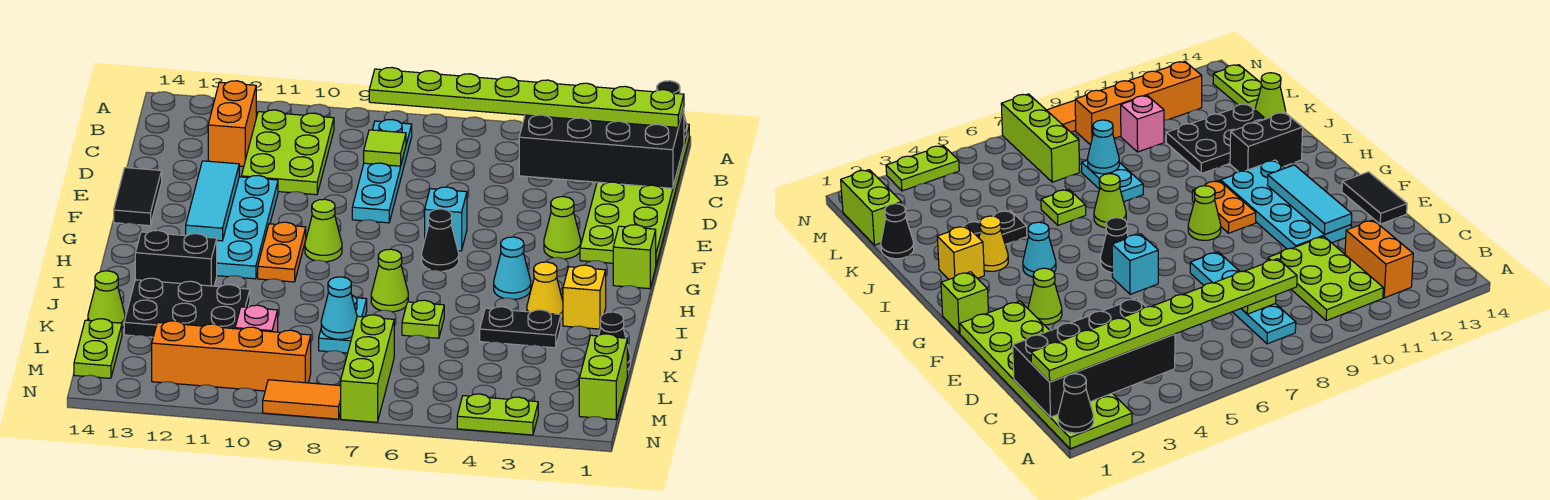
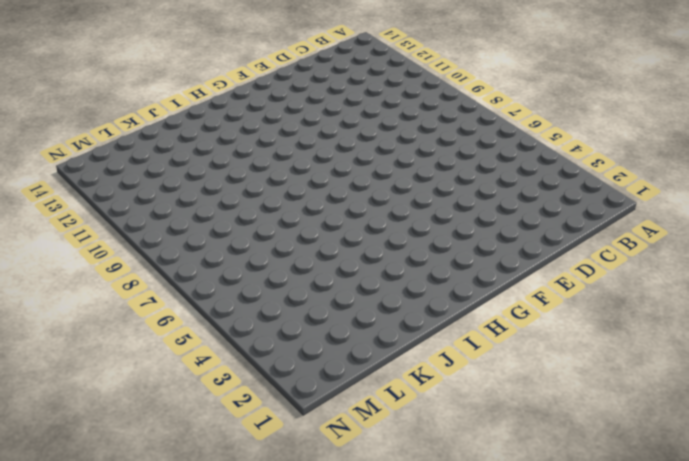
none -> lime plate A1:F2 level 1
none -> cyan plate B8:E8 level 1
none -> lime plate B10:D11 level 1
none -> orange brick B12:C12 level 1

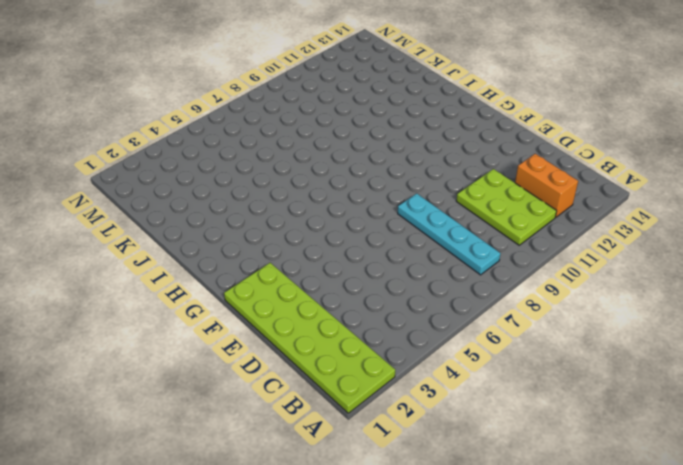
none -> cyan plate E11:H12 level 1
none -> black tile E14:F14 level 1
none -> lime cone F3 level 1
none -> cyan brick F6 level 1

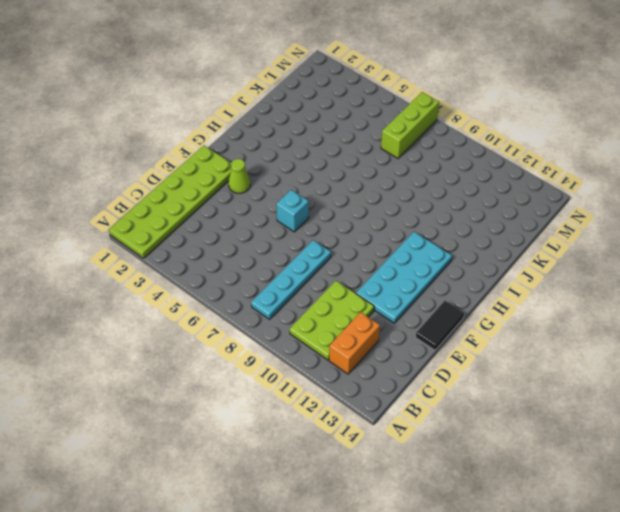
none -> lime brick G1 level 1
none -> black cone G6 level 1
none -> lime cone G9 level 1
none -> orange plate G10:H10 level 1

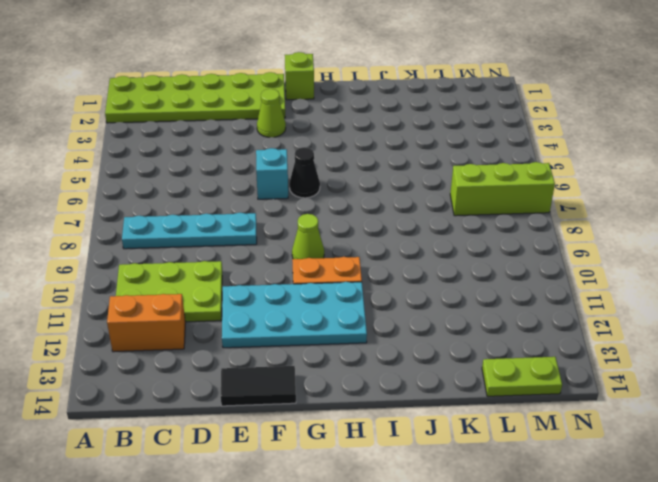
none -> cyan cone H4 level 1
none -> yellow brick I2 level 1
none -> yellow cone I3 level 1
none -> lime cone I7 level 1

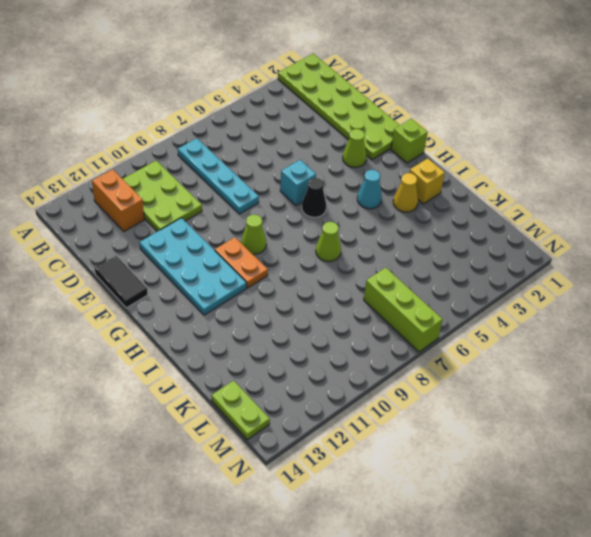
none -> black brick I12:I13 level 1
none -> black plate J3:J4 level 1
none -> lime plate J6 level 1
none -> cyan plate J8:K8 level 1

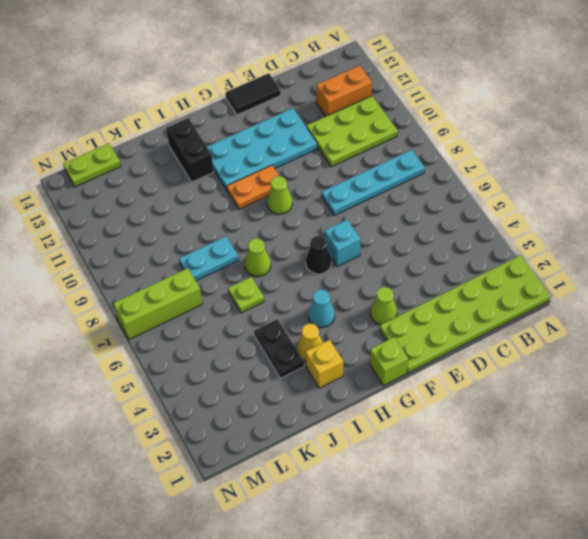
none -> black plate J11:K13 level 1
none -> black cone K1 level 1
none -> lime cone K14 level 1
none -> lime brick L1:M1 level 1

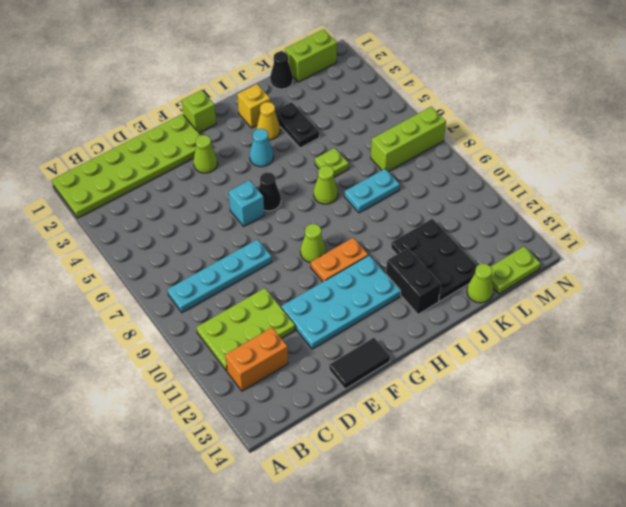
none -> pink brick L10 level 1
none -> orange brick M9:M12 level 1
none -> lime plate N3:N4 level 1
none -> orange tile N8:N9 level 1

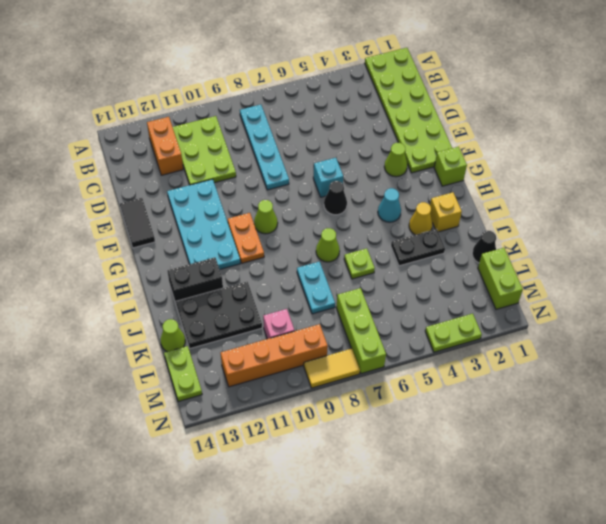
yellow tile N8:N9 level 1 -> orange tile N8:N9 level 1
none -> black cone A1 level 2
none -> black brick B1:C4 level 2
none -> lime tile C8 level 2
none -> cyan tile E12:G12 level 2

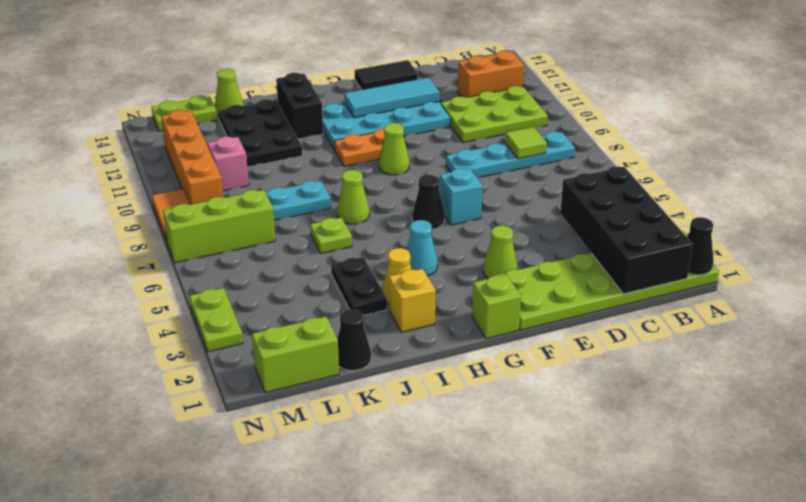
none -> cyan cone K8 level 2
none -> lime plate B1:B8 level 3

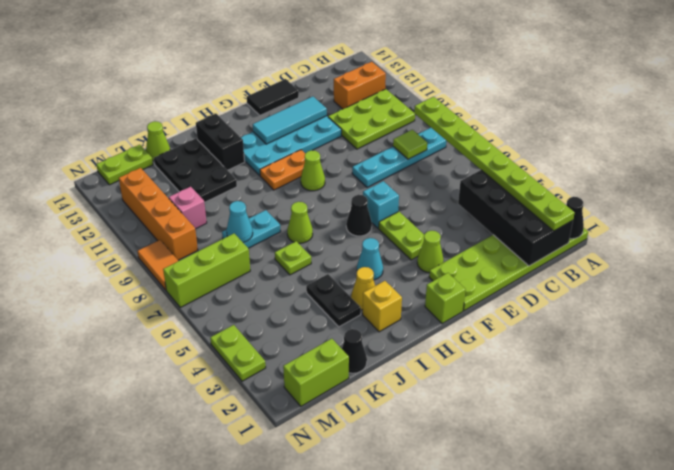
lime plate F4:F5 level 1 -> none

